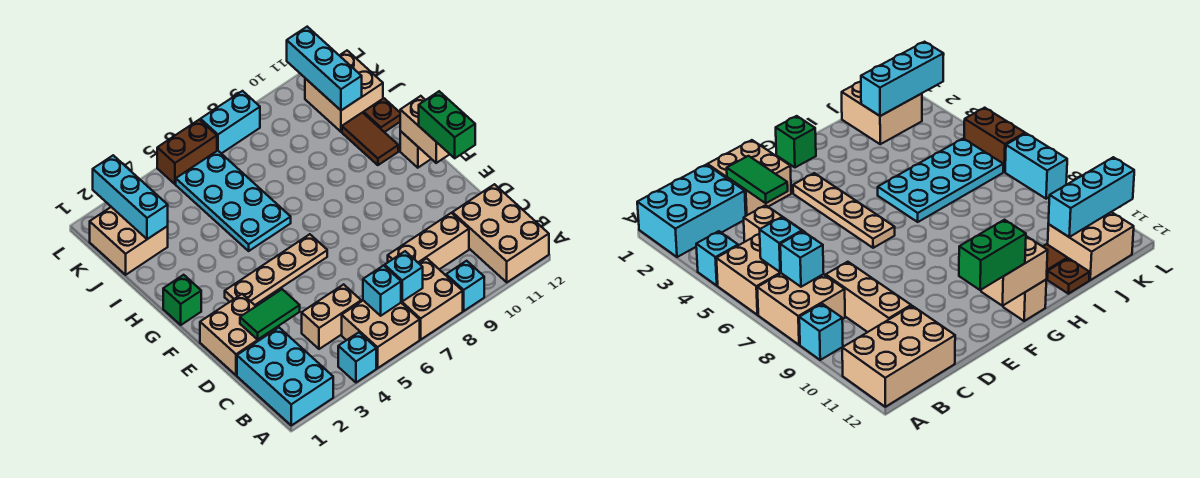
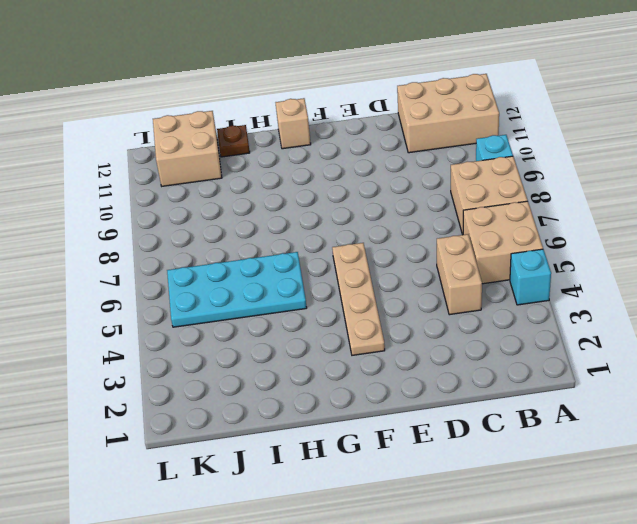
none -> cyan brick A1:C2 level 1
none -> tan brick C8:C10 level 1
none -> tan brick D1:E2 level 1

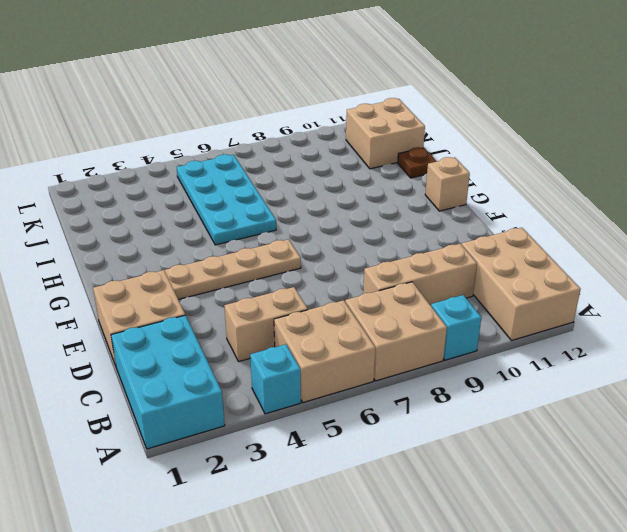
none -> green brick G1 level 1
none -> brown tile H11:I11 level 1
none -> tan brick J1:K2 level 1

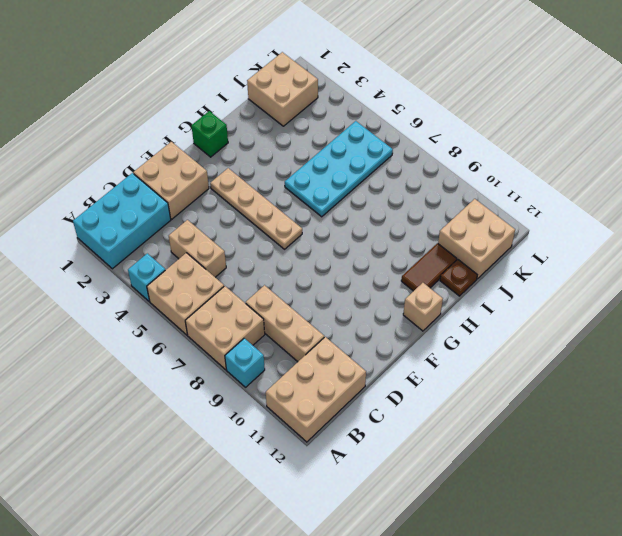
none -> brown brick L5:L6 level 1
none -> cyan brick L7:L8 level 1
none -> cyan brick B6 level 2

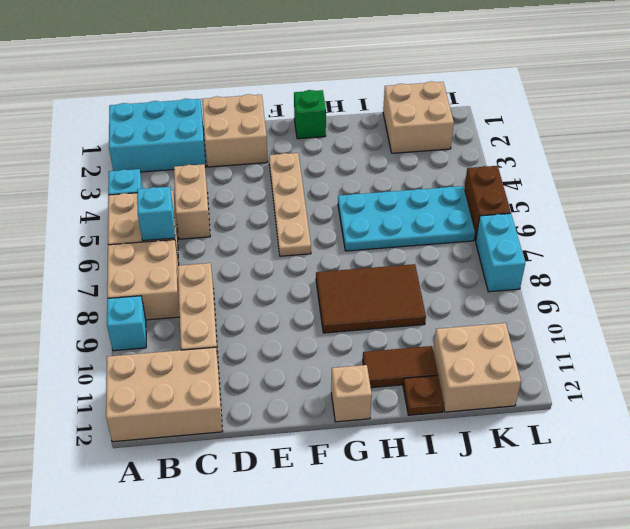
brown tile G8:I9 level 1 -> none
none -> cyan brick B7 level 2
none -> green tile D2:D3 level 2
none -> tan brick F12:G12 level 2

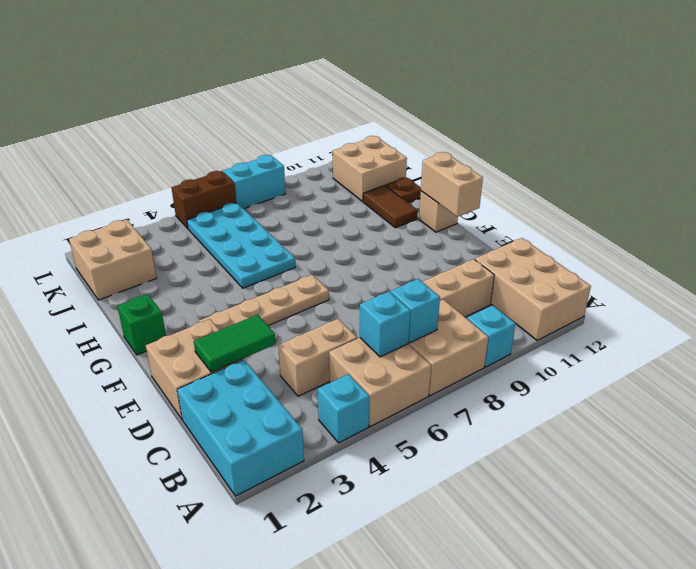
none -> cyan brick J2:L2 level 2
none -> cyan brick J11:L11 level 2
none -> green brick E12:F12 level 3

